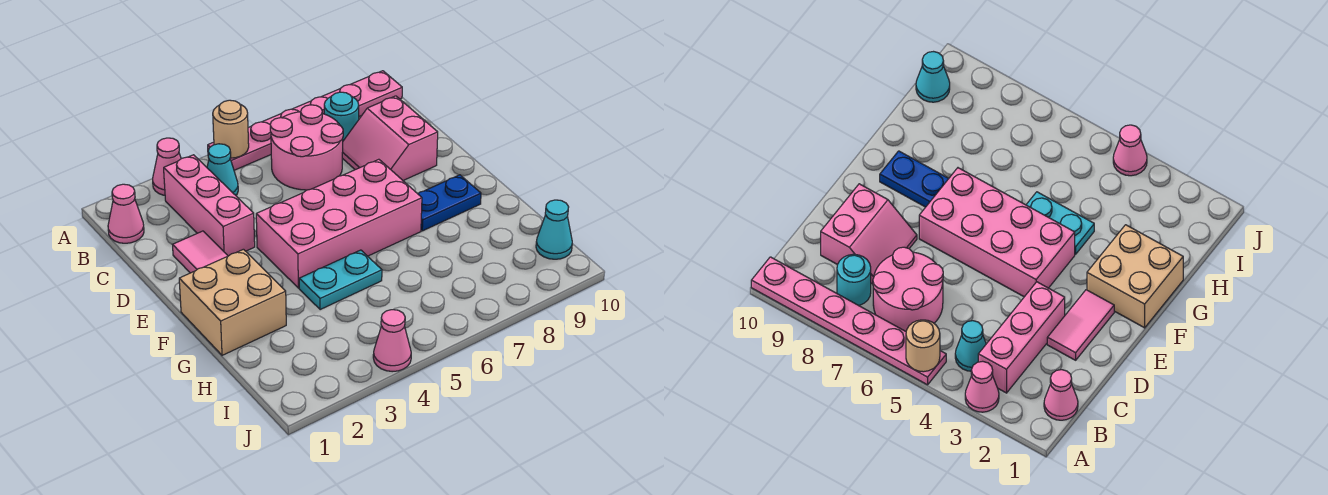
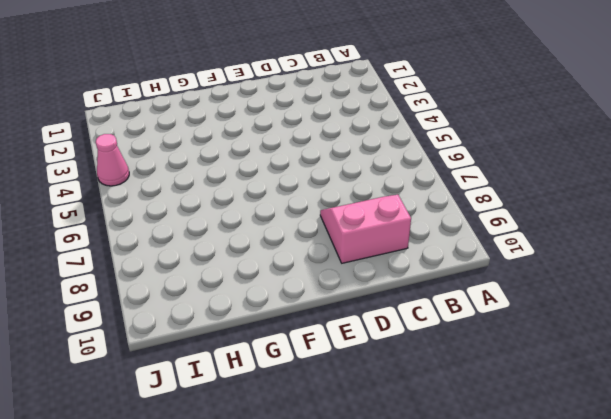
none -> pink cone A3 level 1
none -> pink plate A5:A10 level 1
none -> pink cone B1 level 1

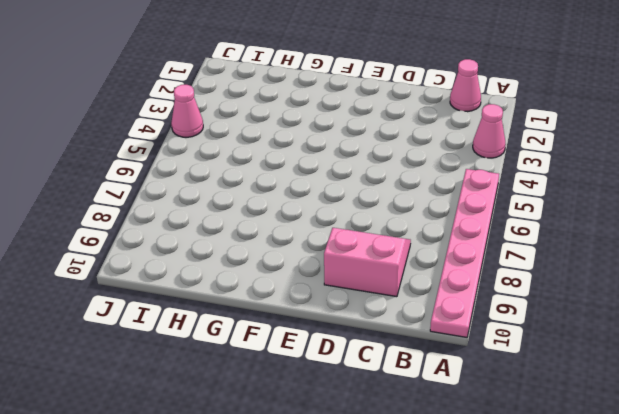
none -> pink brick B3:D3 level 1
none -> cyan cone B4 level 1
none -> pink round brick B6:C7 level 1

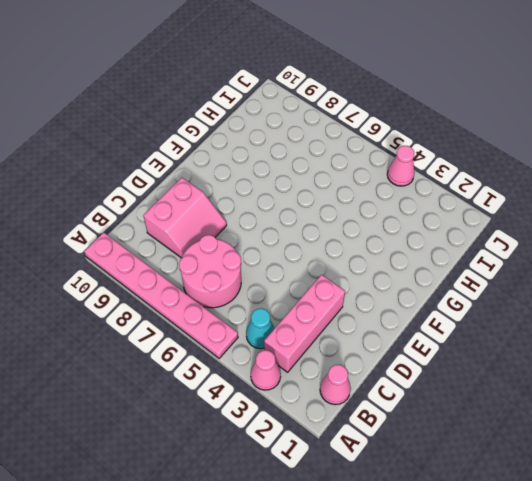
none -> cyan round brick B8 level 1
none -> pink tile D2:E2 level 1
none -> pink brick E4:F7 level 1

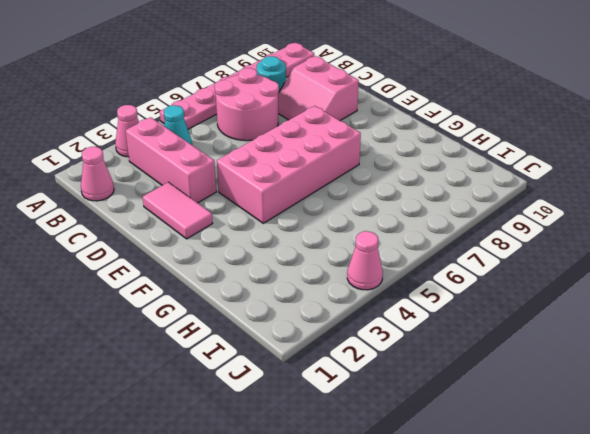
none -> tan brick F1:G2 level 1
none -> blue plate F8:F9 level 1
none -> cyan plate G4:G5 level 1

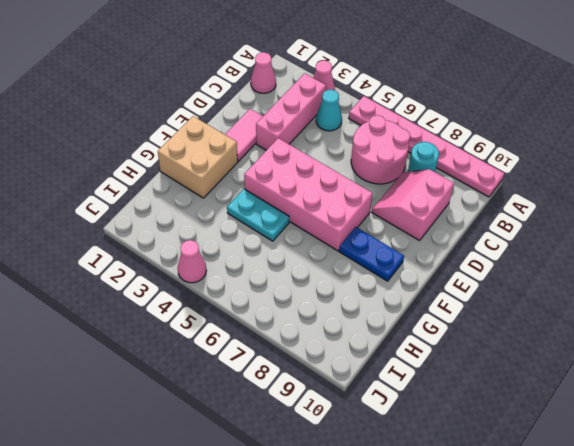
none -> cyan cone I10 level 1
none -> tan round brick A5 level 2

